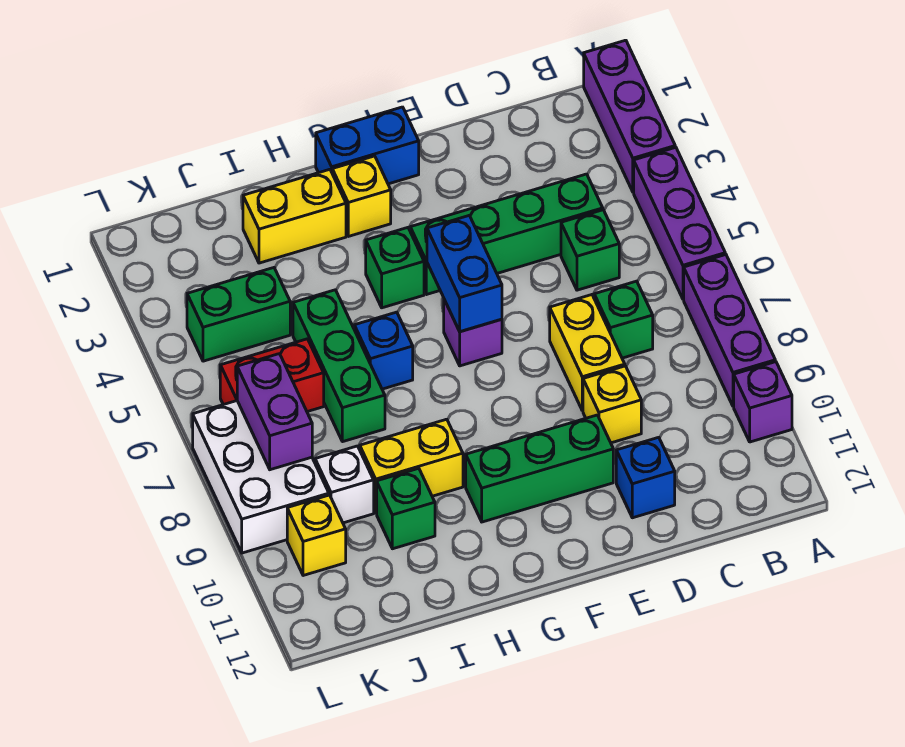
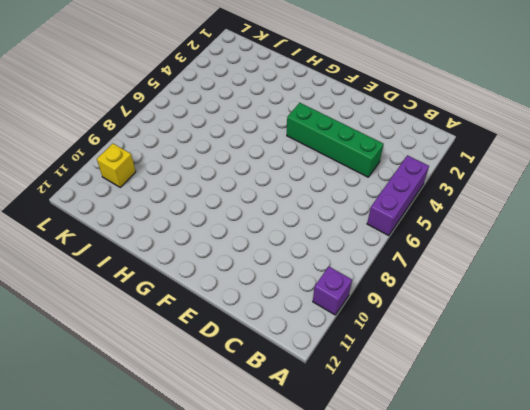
none -> purple brick A1:A3 level 1
none -> purple brick A7:A9 level 1
none -> green brick C5 level 1

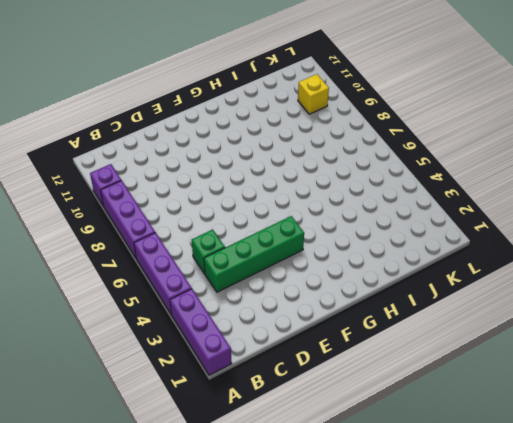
none -> green brick C7 level 1
none -> yellow brick D7:D8 level 1
none -> yellow brick D9 level 1

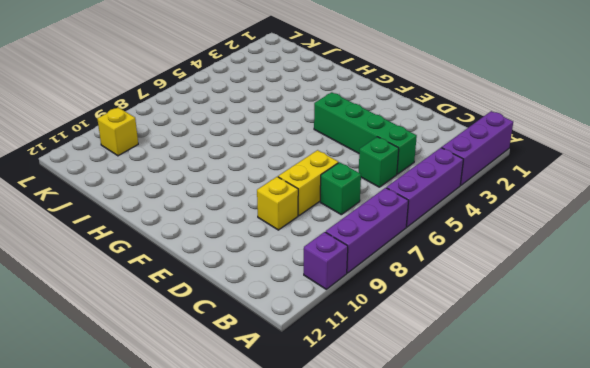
none -> blue brick D11 level 1
none -> green brick E10:G10 level 1
none -> blue brick F1:G1 level 1

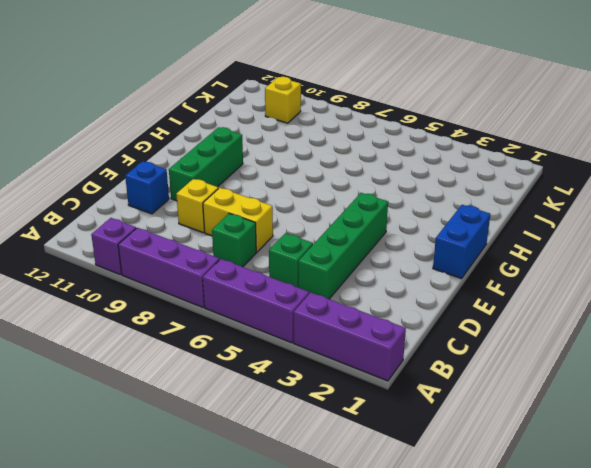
none -> purple brick F6 level 1
none -> yellow brick G2 level 1
none -> green brick G4 level 1

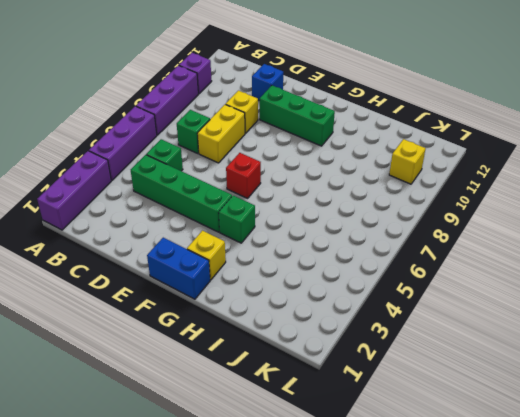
red brick F6 level 1 -> purple brick F6 level 1
none -> yellow brick H2:I2 level 1
none -> blue brick H6 level 1
none -> yellow brick H9:I9 level 1

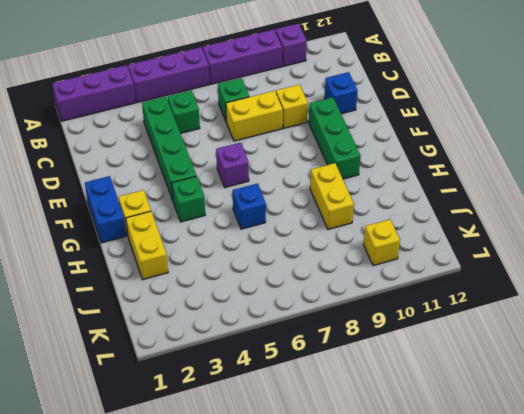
none -> green brick I5:I7 level 1
none -> green brick I10 level 1
none -> green brick J4:K4 level 1

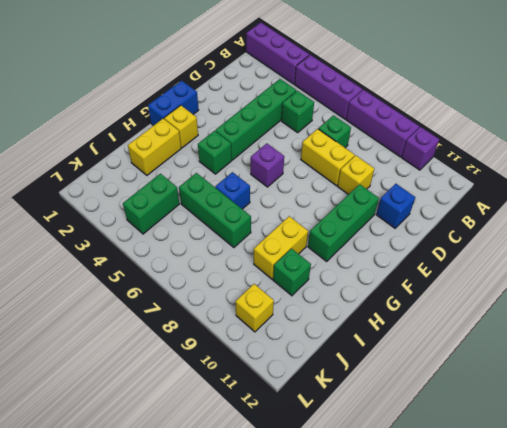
none -> red brick J6:K6 level 1
none -> white brick J9 level 1
none -> white brick K7:L9 level 1

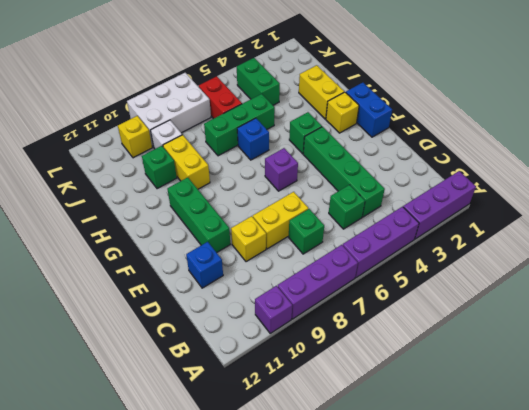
none -> blue brick F5:F6 level 2
none -> purple brick K7:K8 level 2

